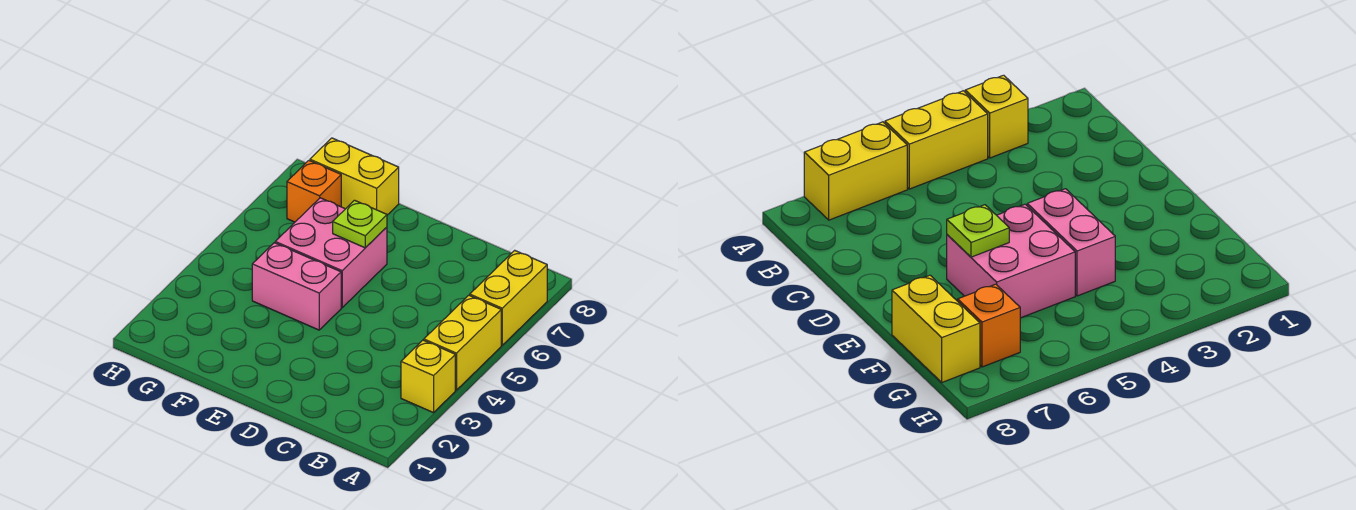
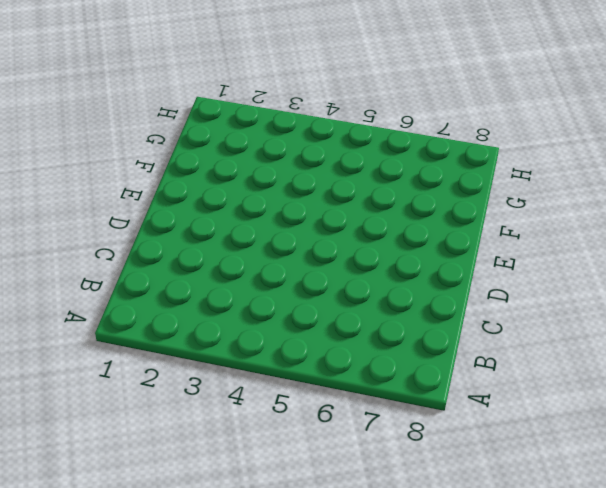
none -> yellow brick A3 level 1
none -> yellow brick A4:A5 level 1

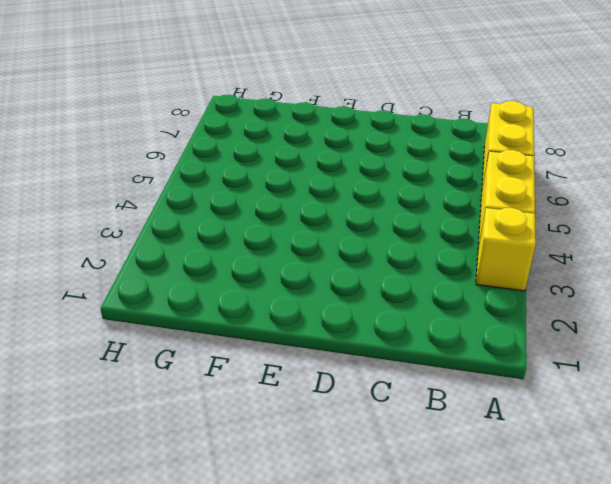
none -> pink brick E4:F4 level 1
none -> pink brick E5:F6 level 1

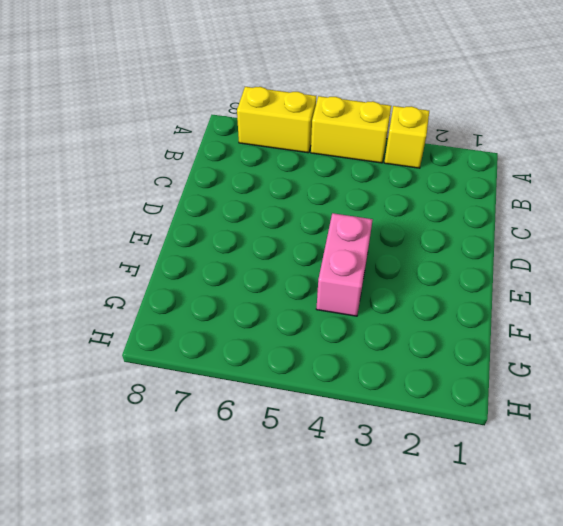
none -> pink brick E5:F6 level 1
none -> yellow brick F8:G8 level 1

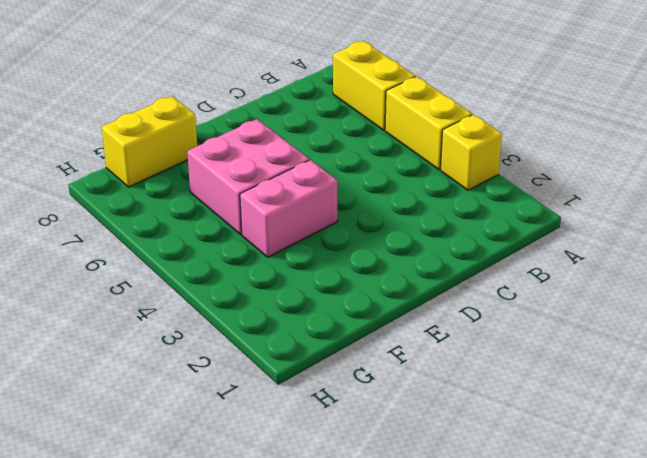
none -> orange brick G7 level 1
none -> lime plate E6 level 2

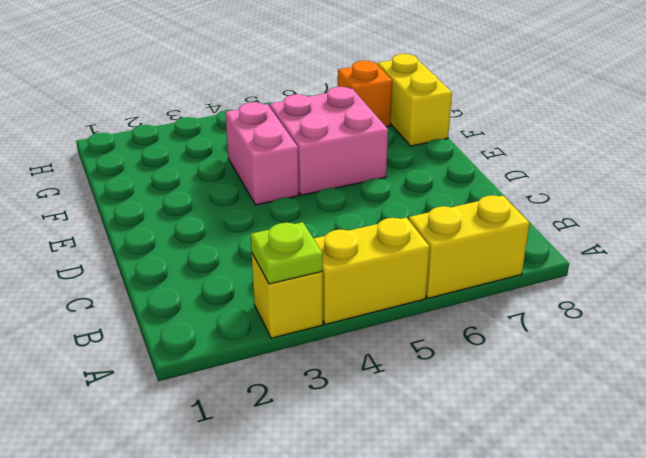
lime plate A3 level 2 -> lime plate E6 level 2

